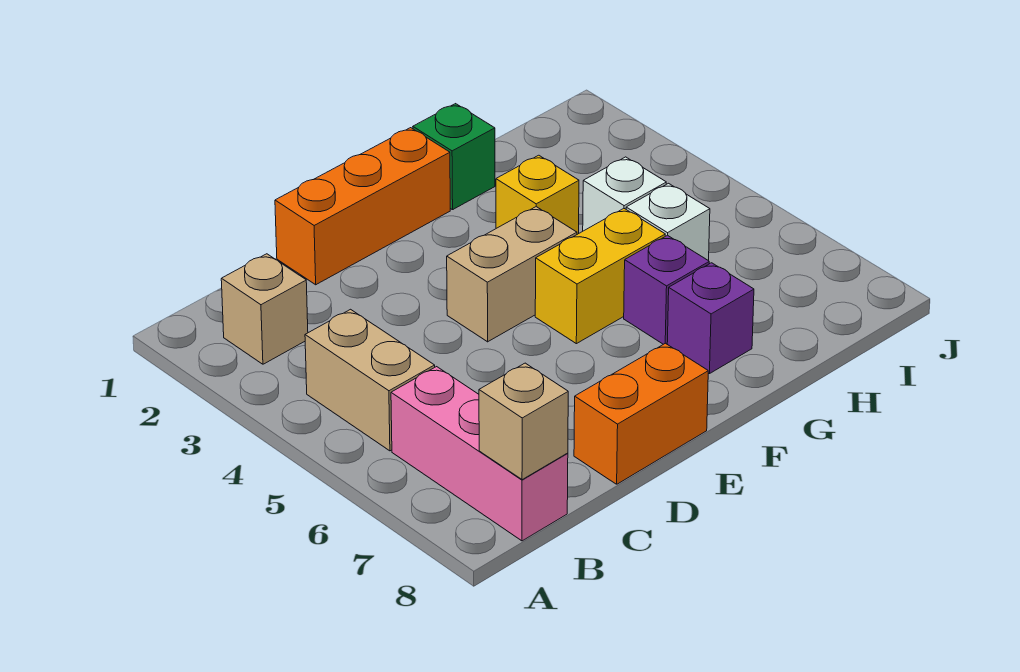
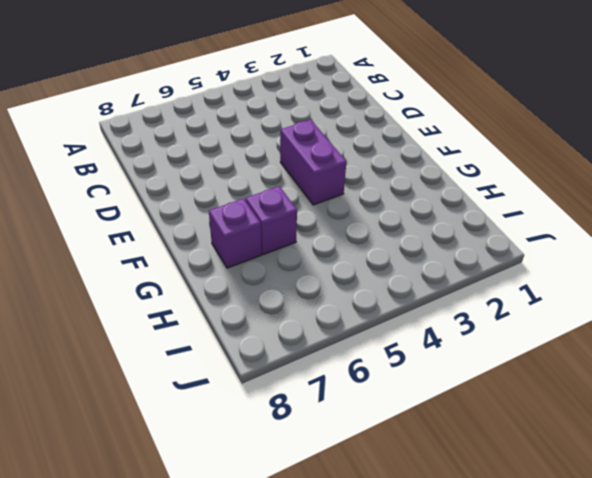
purple brick E4:F4 level 1 -> tan brick E4:F4 level 1
none -> tan brick B2 level 1
none -> tan brick B4:B5 level 1
none -> pink brick B6:B8 level 1

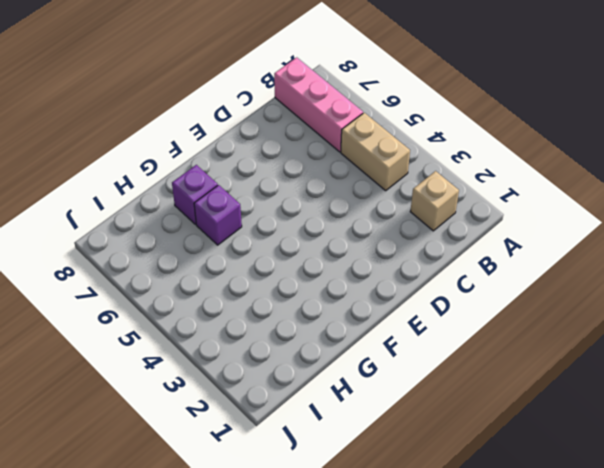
none -> orange brick D1:F1 level 1
none -> orange brick D8:E8 level 1
none -> tan brick E4:F4 level 1

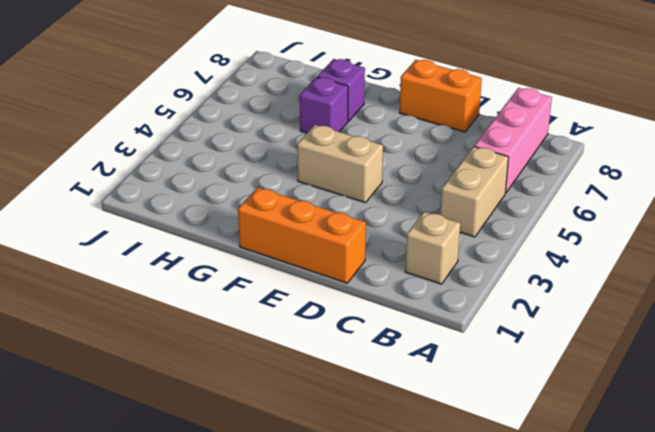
none -> yellow brick F5:G5 level 1
none -> green brick G1 level 1
none -> yellow brick G3 level 1

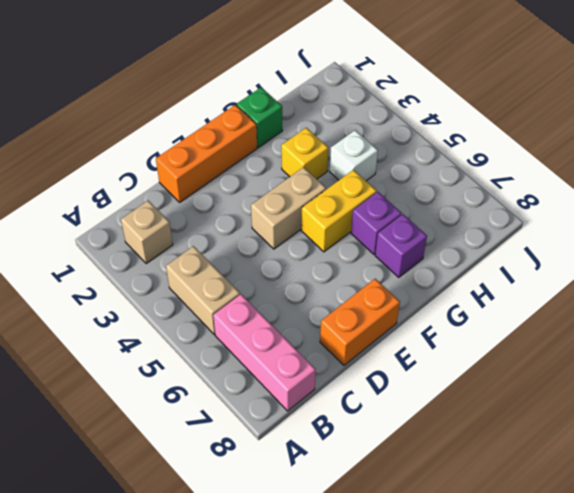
none -> white brick H5 level 1
none -> tan brick B8 level 2

